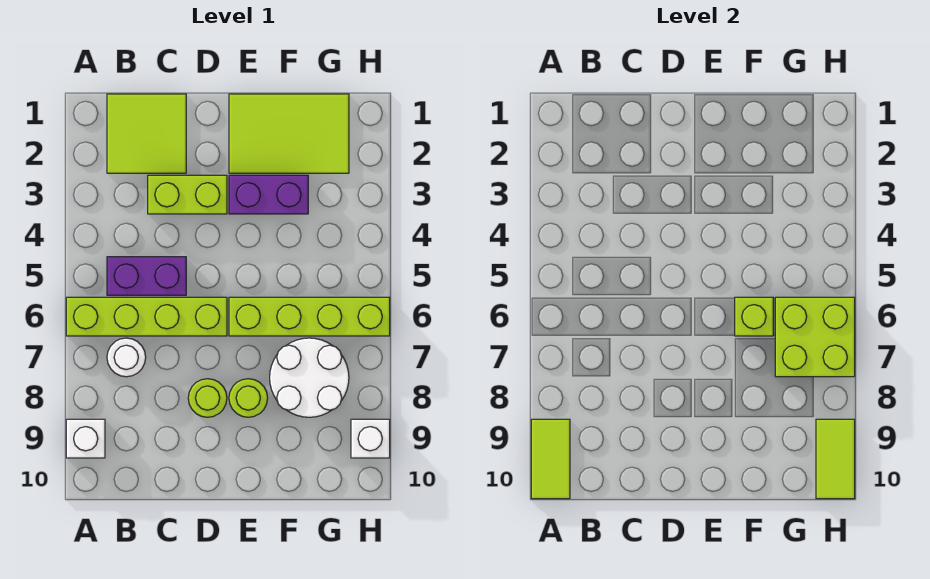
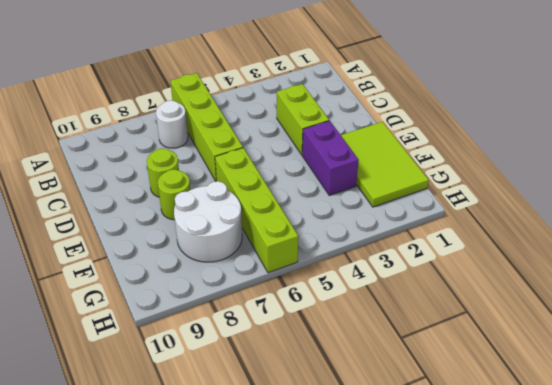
none -> white brick A9 level 1
none -> lime tile B1:C2 level 1
none -> purple brick B5:C5 level 1

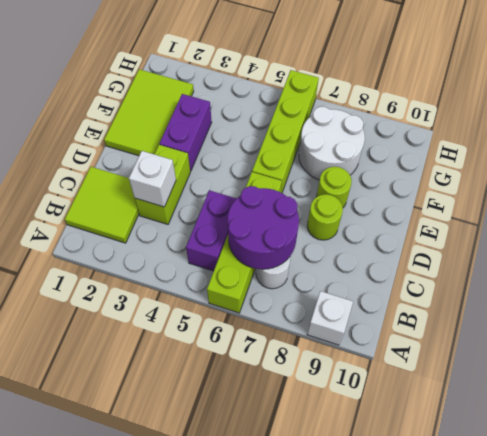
purple round brick B6:C7 level 2 -> none
white brick C3 level 2 -> white brick H9 level 1
none -> lime tile A9:A10 level 2
none -> lime brick F6 level 2
none -> lime brick G6:H7 level 2

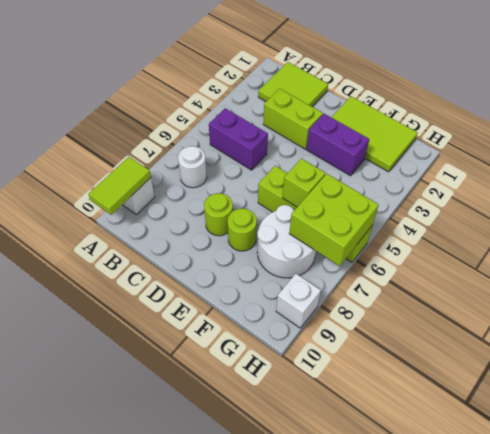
none -> lime brick A6:D6 level 1
none -> lime tile H9:H10 level 2

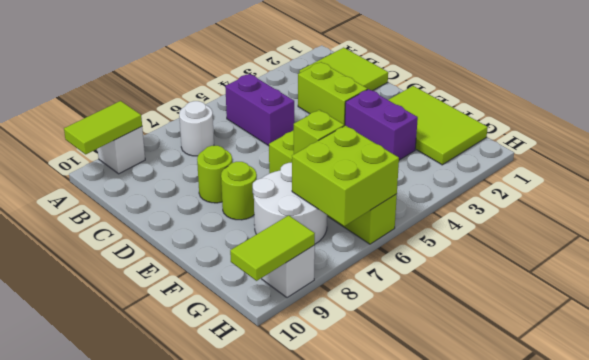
none -> lime brick A6:D6 level 1

